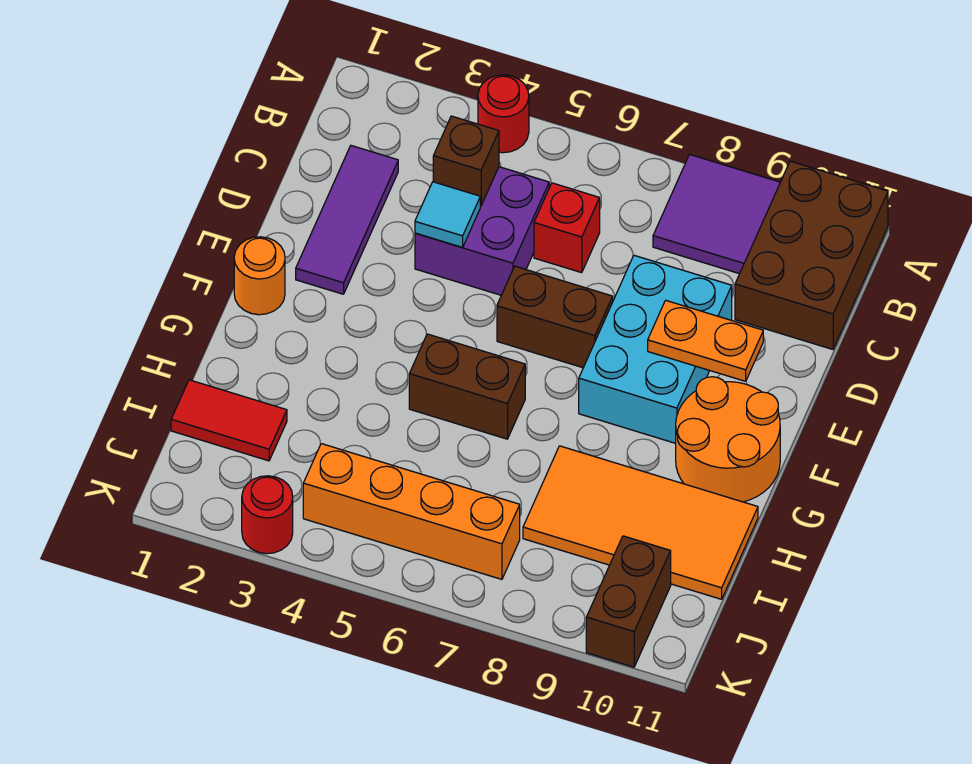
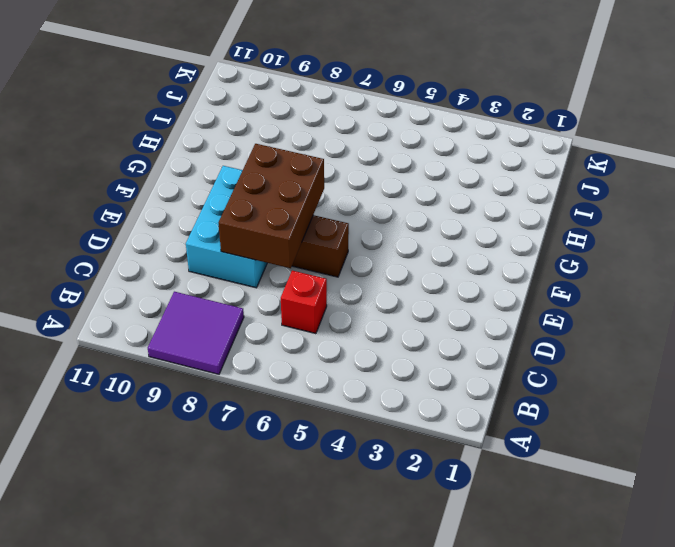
brown brick D7:F8 level 2 -> brown brick A10:C11 level 1
none -> red round brick A4 level 1
none -> purple tile C2:E2 level 1
none -> purple brick C4:D5 level 1

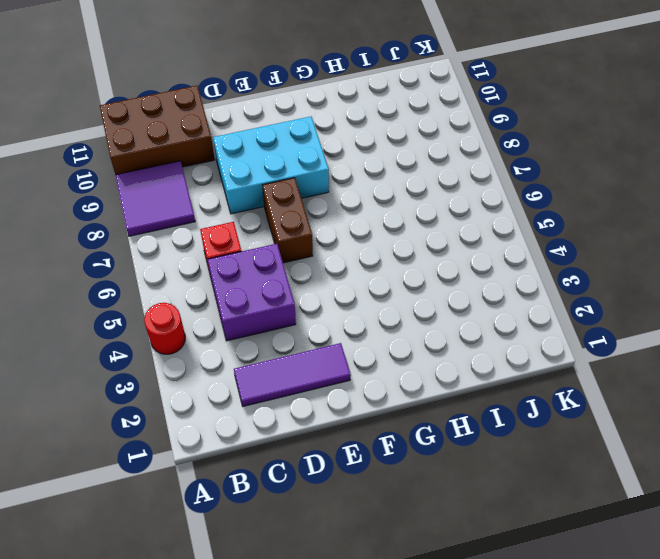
none -> orange round brick F1 level 1
none -> orange round brick F10:G11 level 1
none -> brown brick G5:G6 level 1

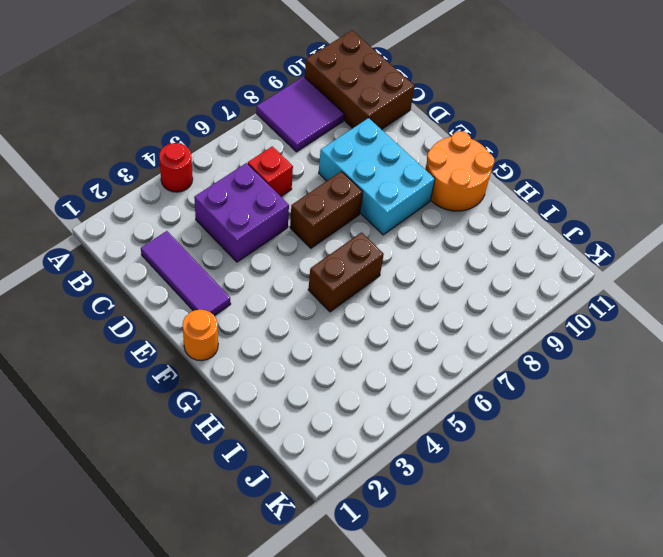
none -> orange tile H8:I11 level 1
none -> red tile I1:I2 level 1
none -> orange brick J4:J7 level 1

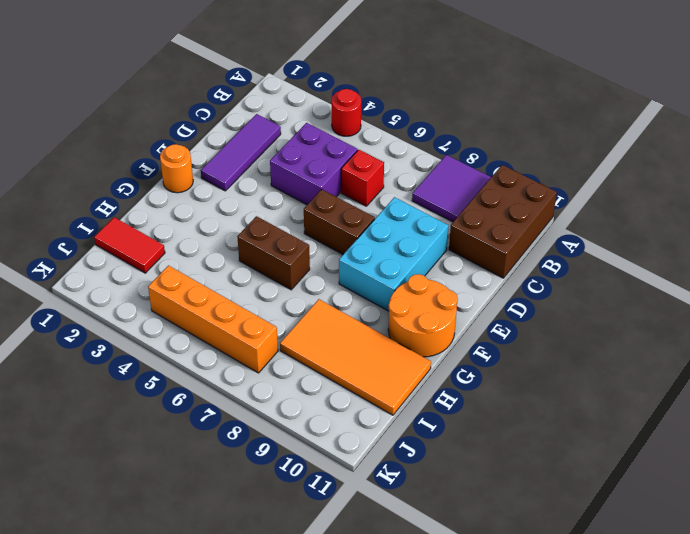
none -> brown brick J10:K10 level 1
none -> red round brick K3 level 1
none -> brown brick C4 level 2

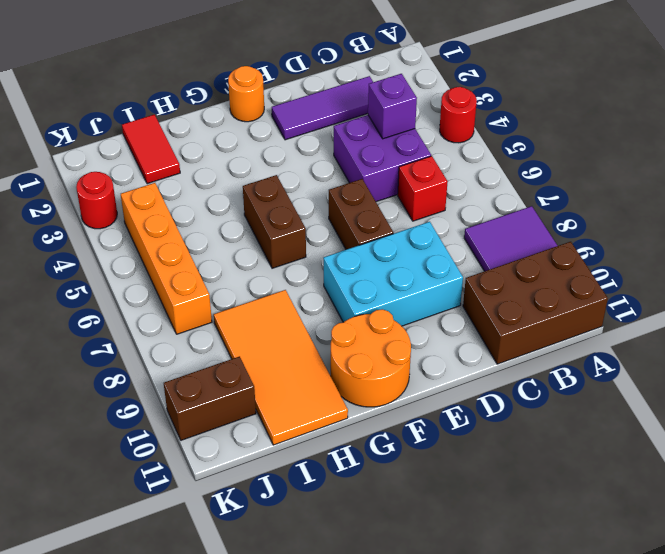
purple brick C4 level 2 -> brown brick C4 level 2
none -> cyan tile D4 level 2
none -> orange plate E9:E10 level 2

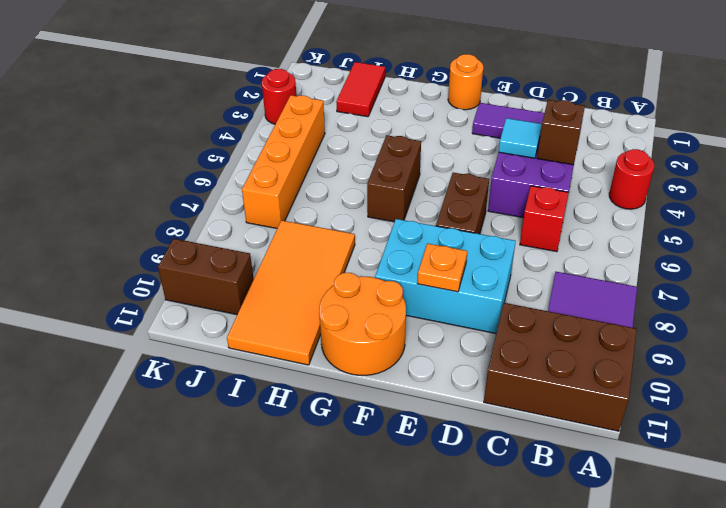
orange plate E9 level 2 -> orange plate E9:E10 level 2

